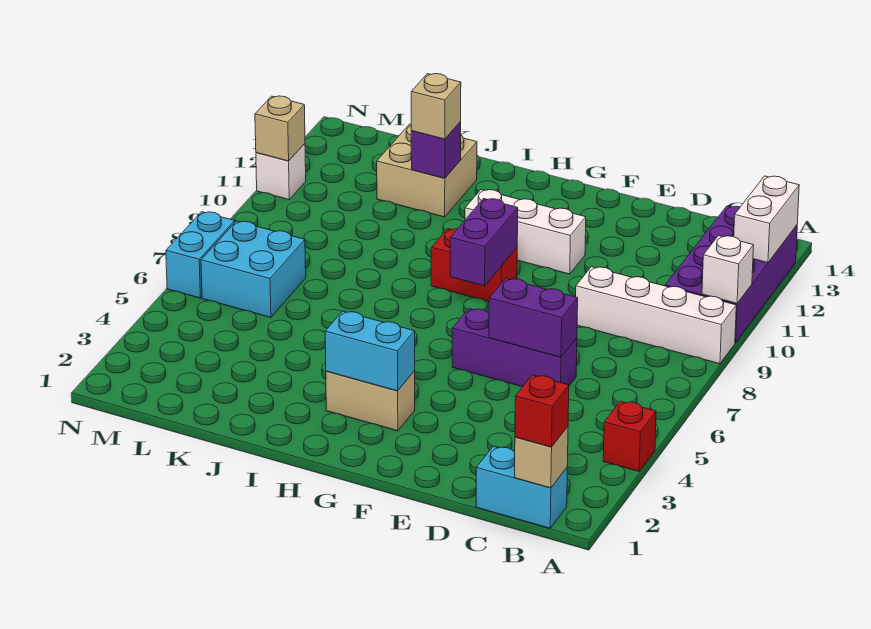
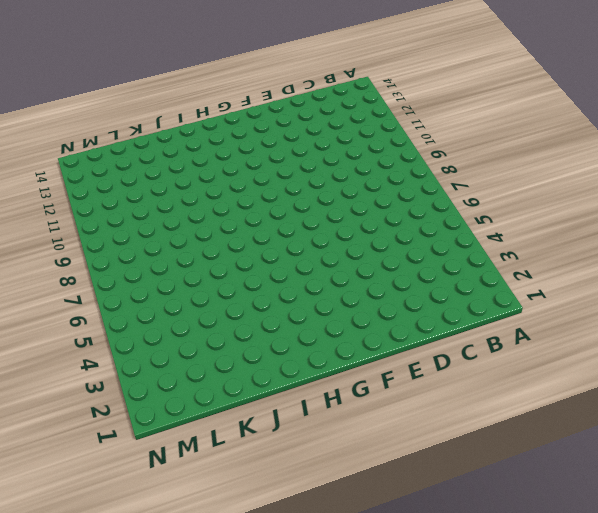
none -> red brick A4 level 1
none -> white brick A9:D9 level 1
none -> purple brick A10:B13 level 1

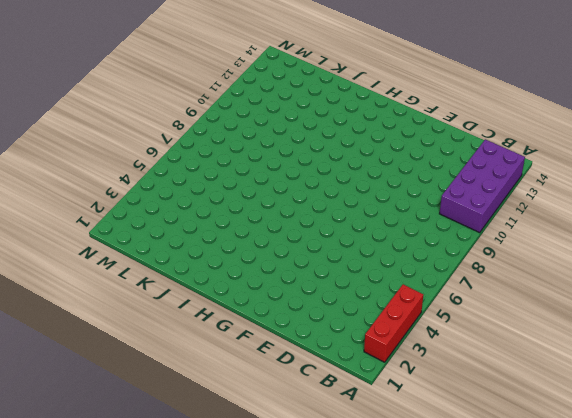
red brick A2:A4 level 1 -> red brick A4 level 1
none -> white brick A9:D9 level 1
none -> cyan brick B1:C1 level 1
none -> purple brick D6:F6 level 1

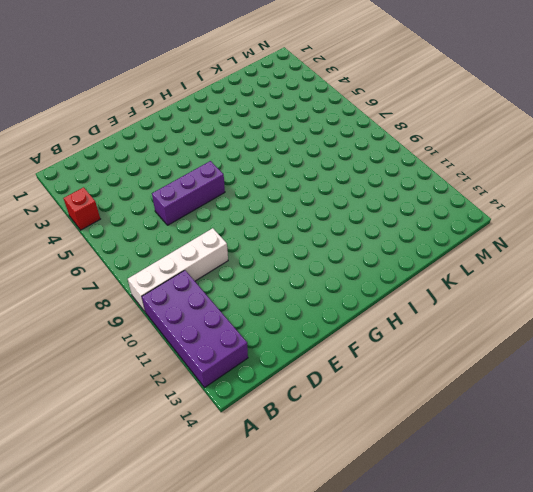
none -> cyan brick B1:C1 level 1
none -> white brick F11:H11 level 1
none -> tan brick G3:H3 level 1

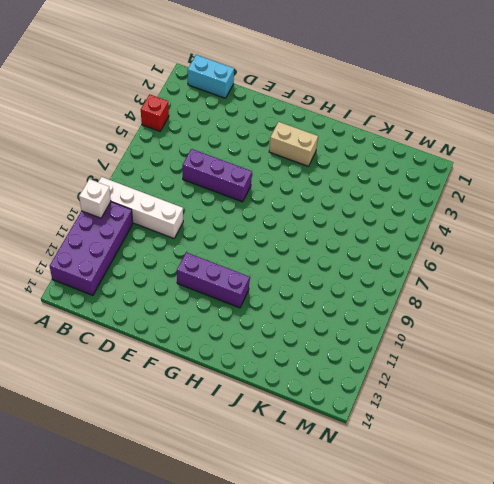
purple brick F11:H11 level 1 -> white brick F11:H11 level 1
none -> red brick G9:H9 level 1
none -> tan brick J12:K13 level 1
none -> cyan brick L6:M7 level 1

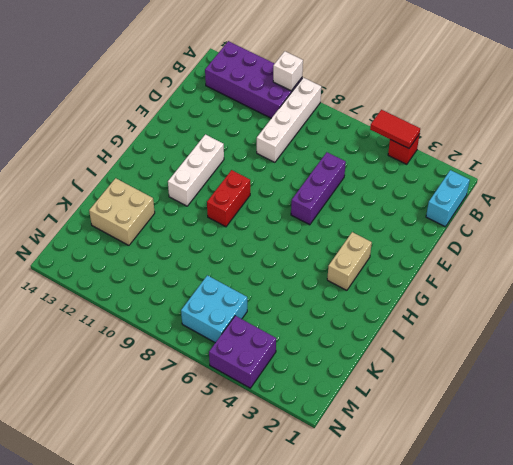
red tile A4:A5 level 2 -> none
purple brick M4:N5 level 1 -> none
none -> cyan brick N6:N7 level 1
none -> white brick N11 level 1
none -> white brick A12:A13 level 2

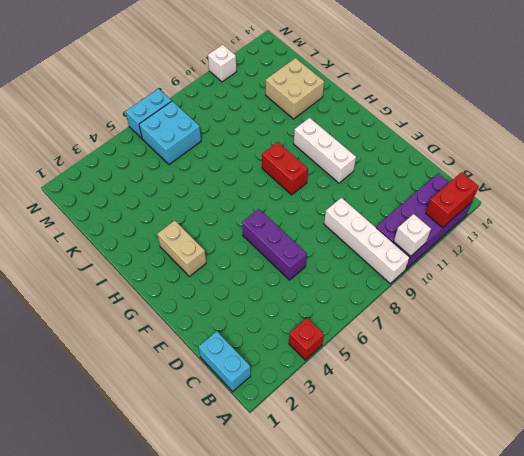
red brick A12:A13 level 2 -> white brick A12:A13 level 2
none -> tan brick B1 level 2
none -> purple brick D6:E6 level 2
none -> cyan brick G3:H3 level 2

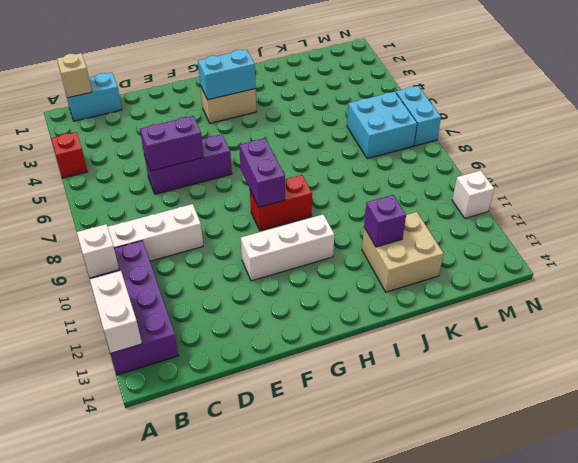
none -> tan brick N11 level 2
none -> red brick B1 level 3
none -> tan brick J12 level 3

